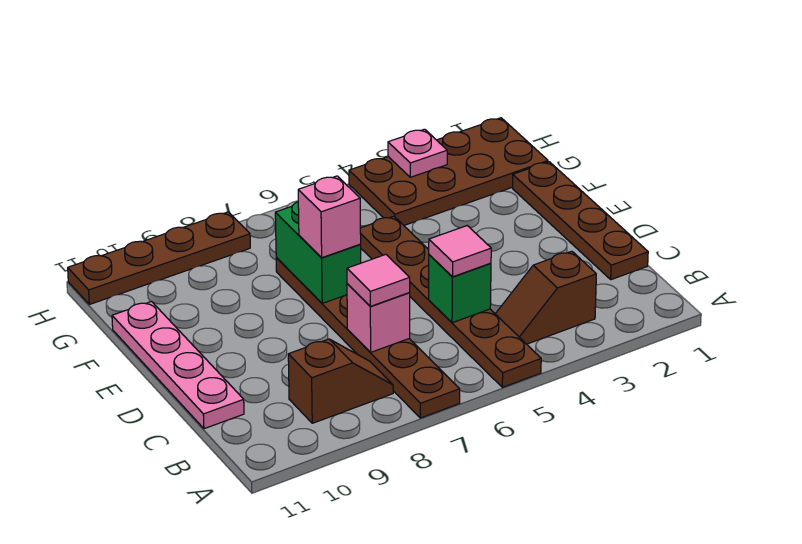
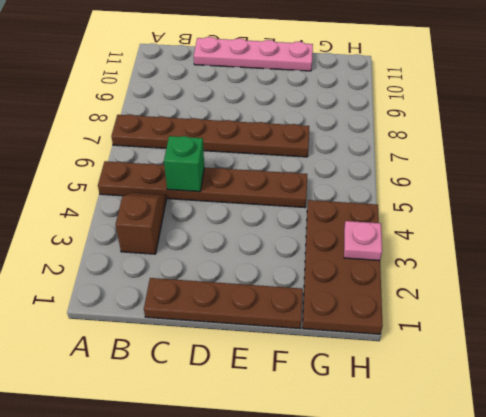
none -> brown slope B8:B9 level 1 top 9
none -> brown plate H8:H11 level 1
none -> pink brick C7 level 2

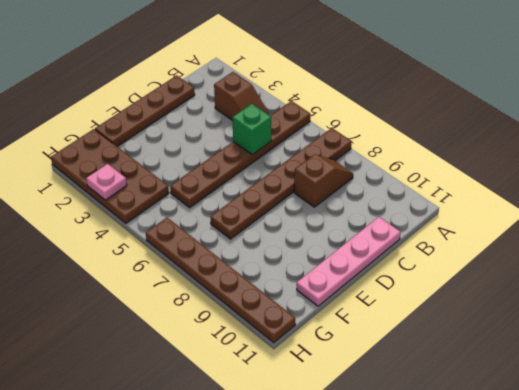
brown slope B8:C8 level 1 top C -> brown slope B8:B9 level 1 top 9
brown plate H6:H11 level 1 -> brown plate H8:H11 level 1
none -> pink brick C7 level 2
none -> green brick E7:F7 level 2
none -> pink tile C5 level 3

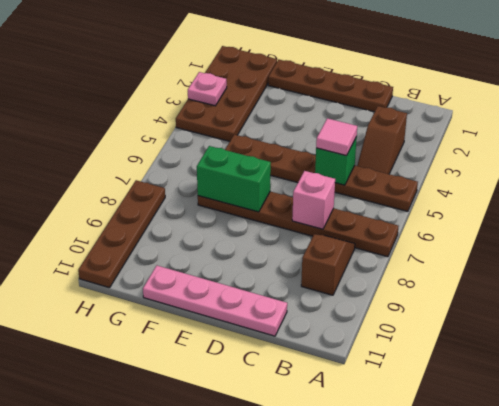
none -> pink tile C7 level 3
none -> pink brick E7 level 3

